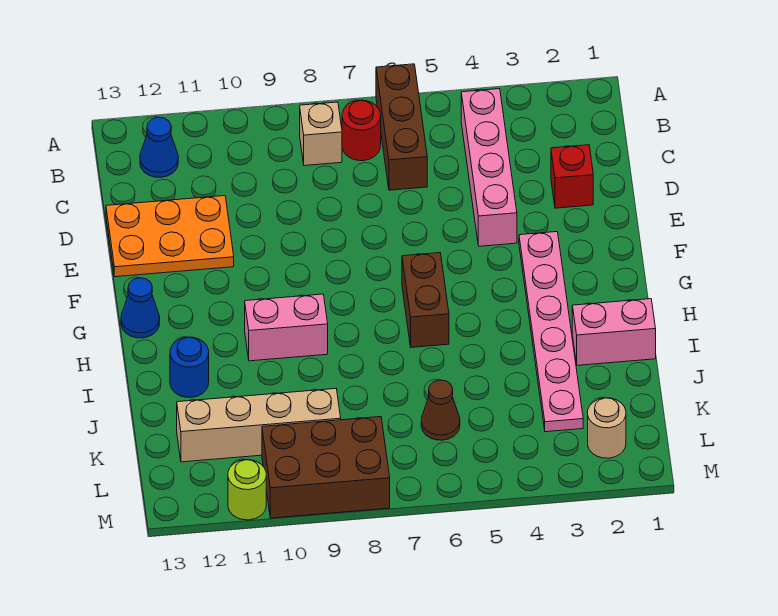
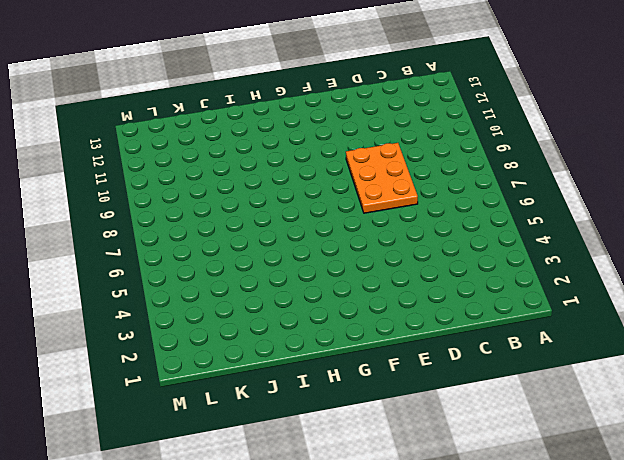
orange plate D7:E9 level 1 -> orange plate D11:E13 level 1
none -> brown brick A6:C6 level 1
none -> pink brick B4:E4 level 1
none -> red round brick B7 level 1

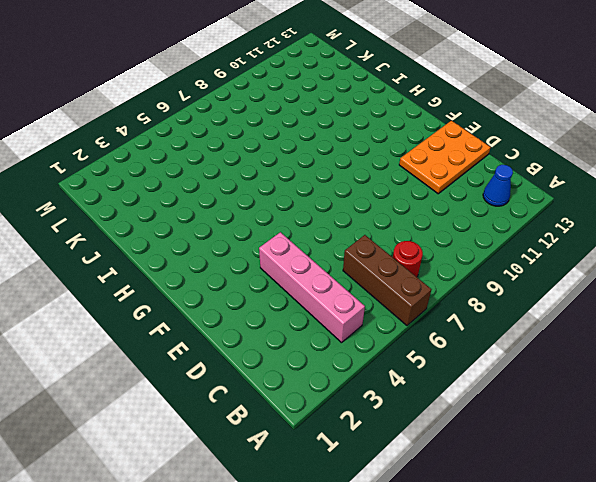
none -> tan brick B8 level 1
none -> red brick D2 level 1
none -> pink plate F3:K3 level 1

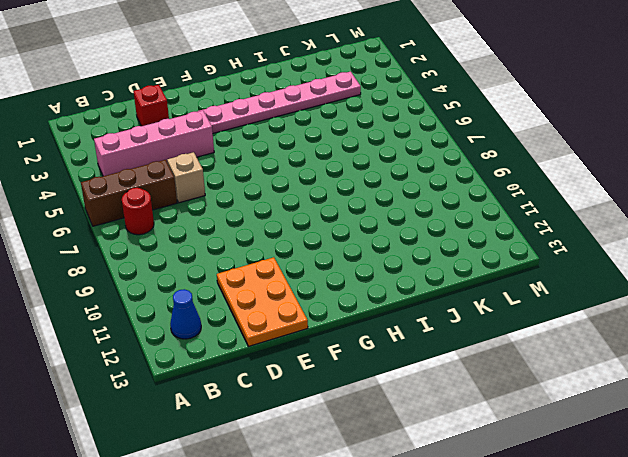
tan brick D6 level 1 -> tan brick B8 level 1
none -> brown brick G6:H6 level 1
none -> blue cone G13 level 1
none -> pink brick H9:H10 level 1

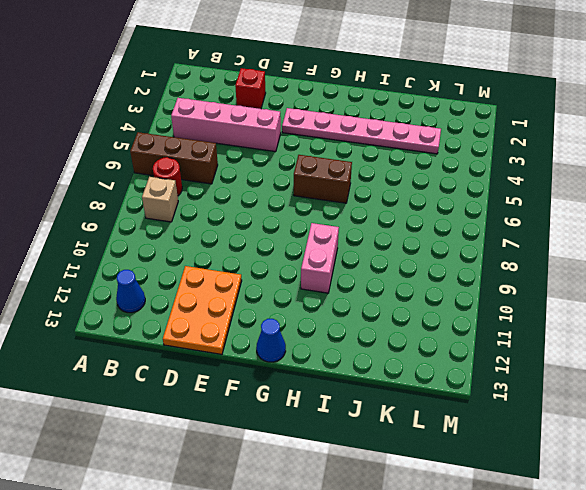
none -> pink brick I1:I2 level 1
none -> blue round brick I12 level 1
none -> brown cone K6 level 1

